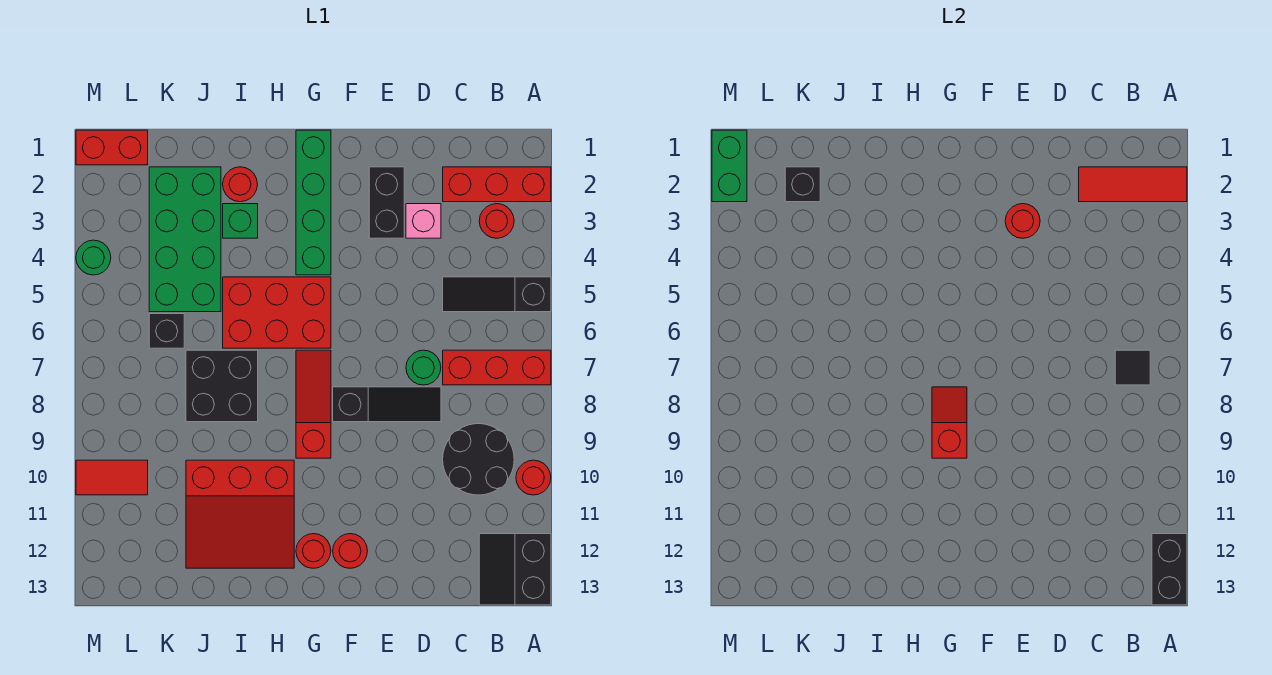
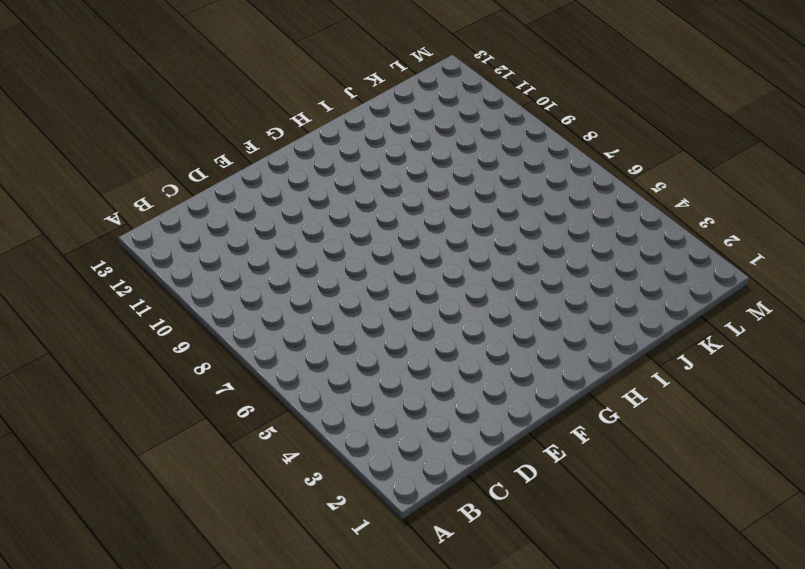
none -> red brick A2:C2 level 1
none -> black slope A5:C5 level 1 top A
none -> red brick A7:C7 level 1
none -> red round brick A10 level 1

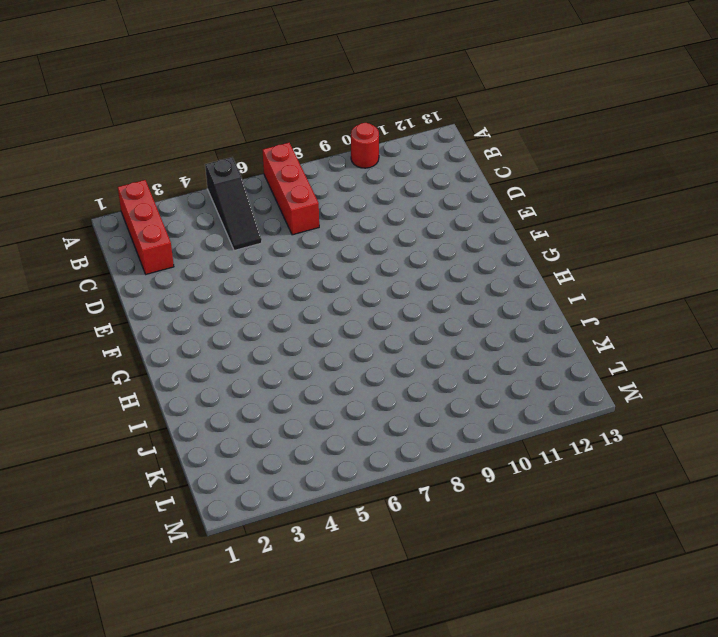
none -> black slope A12:B13 level 1 top A
none -> red round brick B3 level 1
none -> black round brick B9:C10 level 1
none -> pink brick D3 level 1

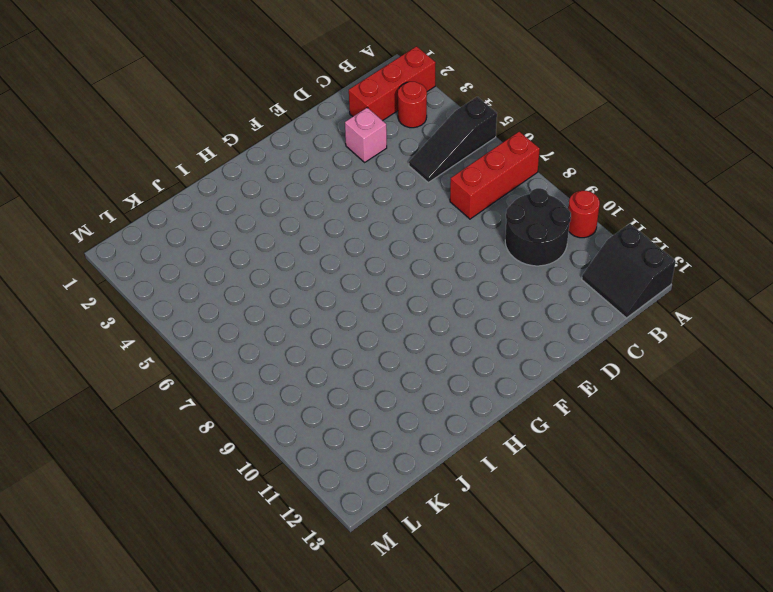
none -> green round brick D7 level 1
none -> black slope D8:F8 level 1 top F
none -> black brick E2:E3 level 1
none -> red round brick F12 level 1

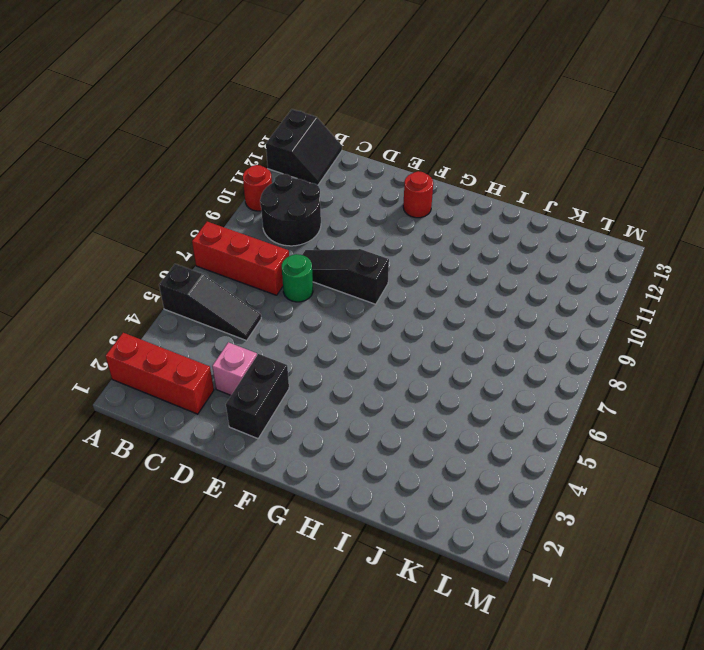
none -> red round brick B3 level 1
none -> green brick G1:G4 level 1
none -> red brick G5:I6 level 1
none -> red slope G7:G9 level 1 top 9

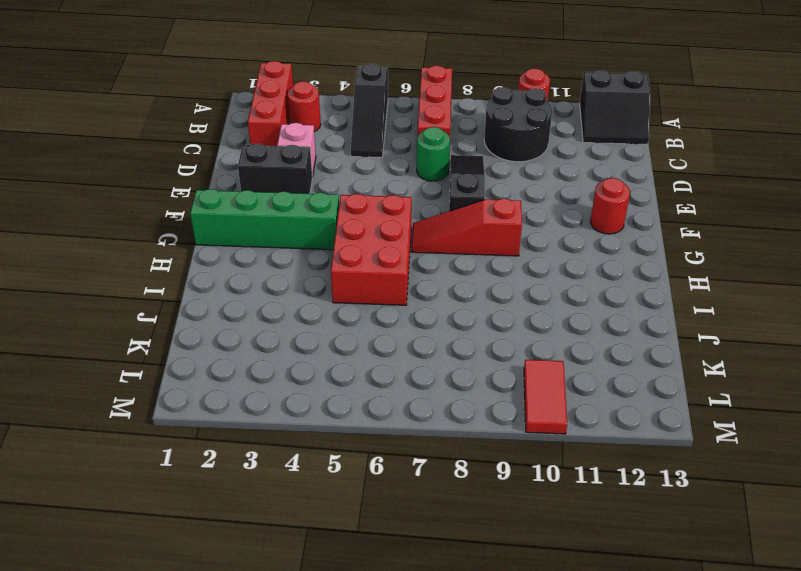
none -> red round brick G12 level 1
none -> red slope H10:J12 level 1 top 10
none -> red round brick I2 level 1
none -> green brick I3 level 1

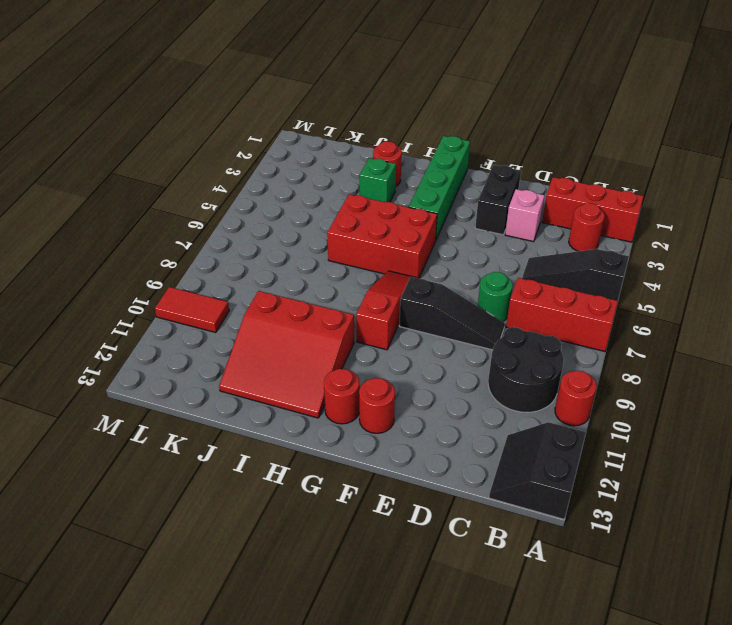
none -> black brick I7:J8 level 1
none -> green brick J2:K5 level 1
none -> black brick K6 level 1
none -> red brick L1:M1 level 1

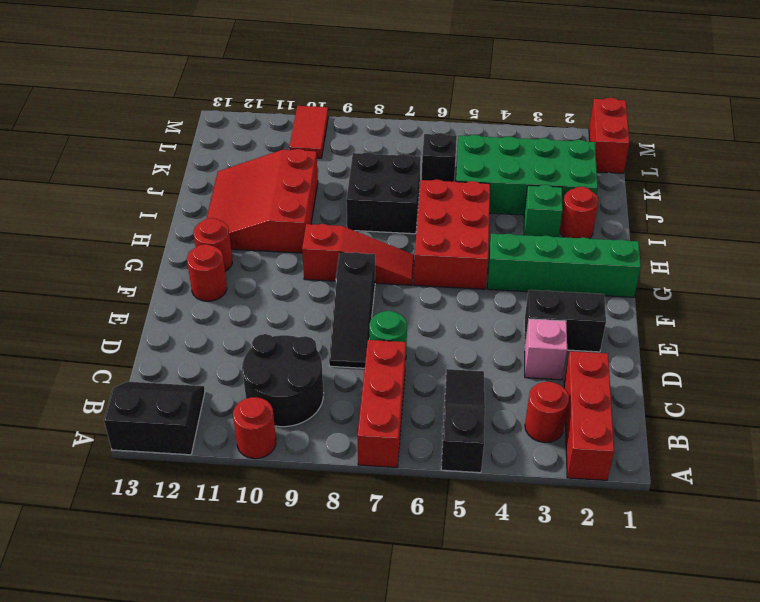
none -> green round brick M4 level 1
none -> red tile A2:C2 level 2
none -> black brick A12:A13 level 2
none -> black tile B7 level 2

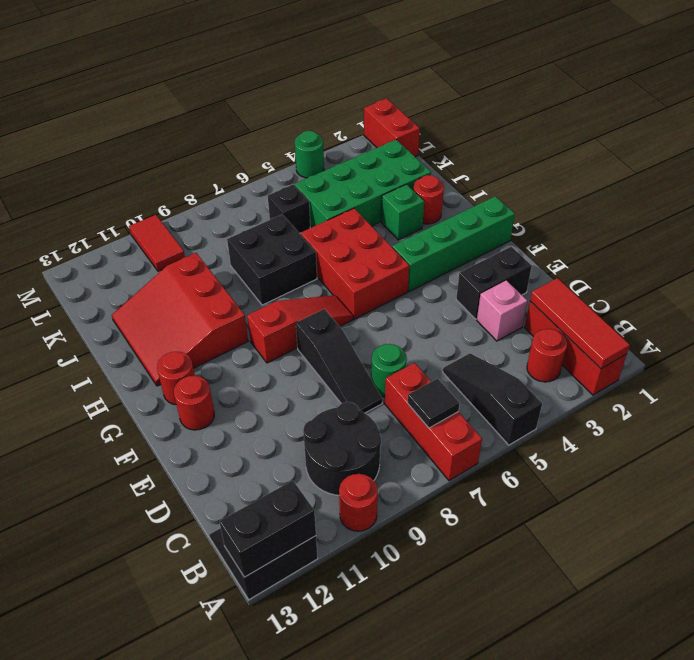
none -> red round brick E3 level 2
none -> red slope G8:G9 level 2 top 9
none -> black brick K2 level 2
none -> green brick M1:M2 level 2

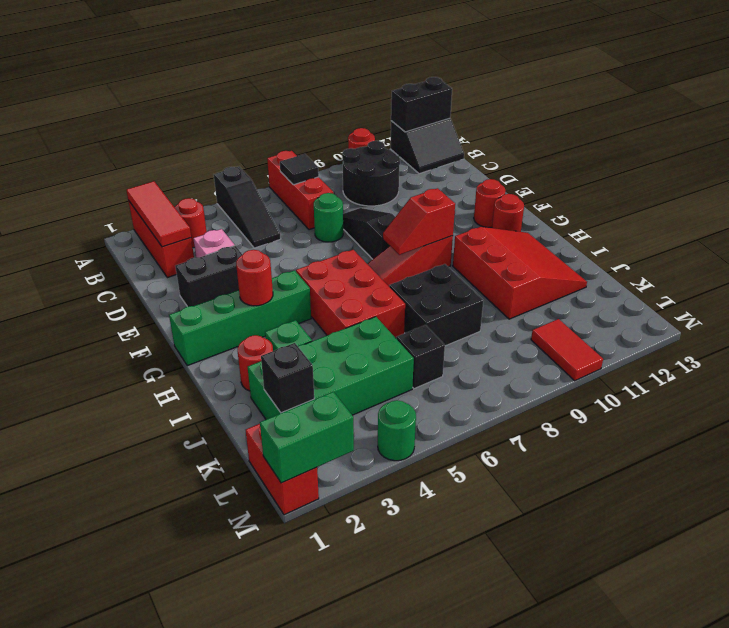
red round brick G3 level 2 -> red round brick E3 level 2

